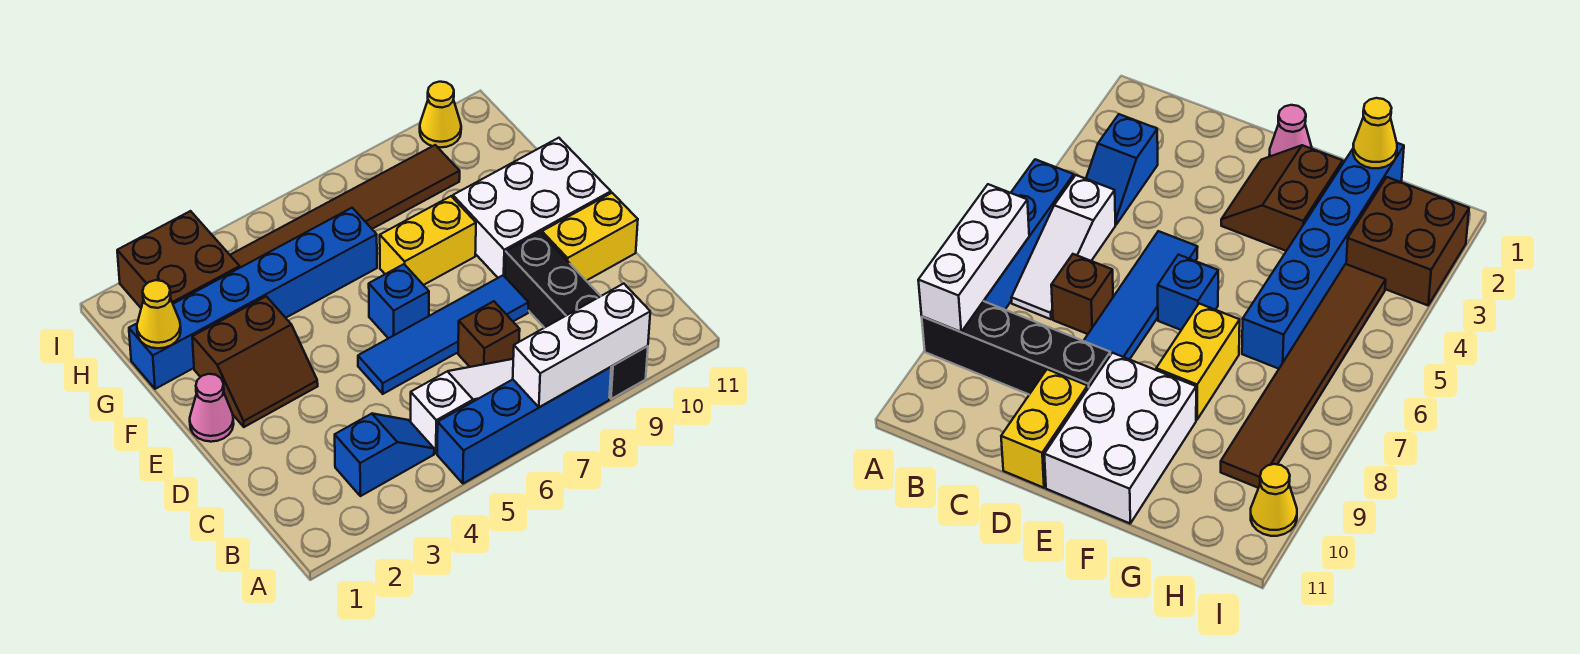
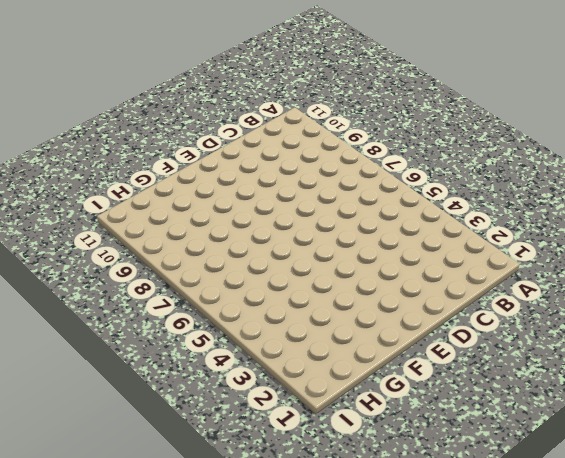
none -> blue brick A5:A8 level 1
none -> black brick A9:D9 level 1
none -> blue slope B3:B4 level 1 top 3

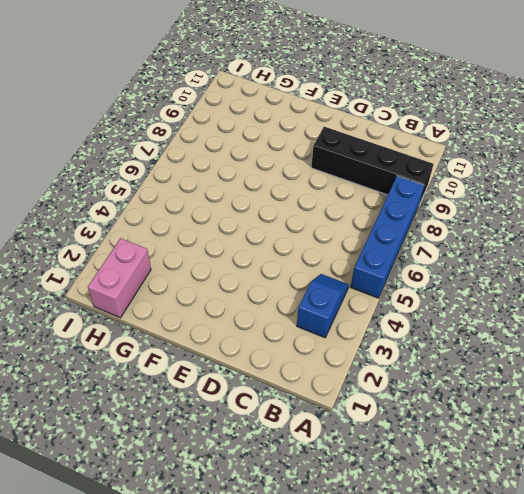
pink brick H1:H2 level 1 -> brown brick H2:I3 level 1
none -> white slope B5:B7 level 1 top 5
none -> brown brick C7 level 1
none -> blue tile D5:D8 level 1

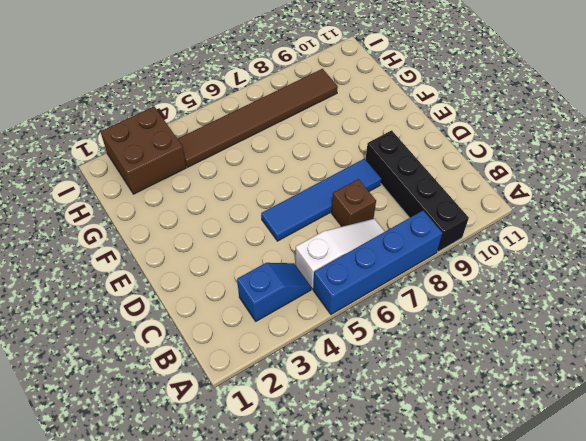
none -> yellow brick D10:D11 level 1
none -> pink cone E1 level 1
none -> brown slope E2:F3 level 1 top F

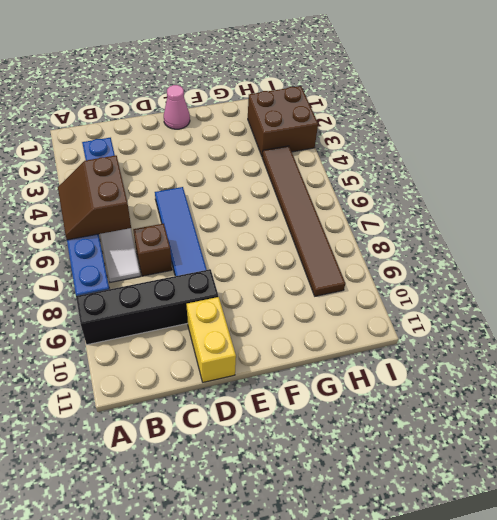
brown slope A5:B6 level 2 top B -> brown slope E2:F3 level 1 top F
none -> blue brick E6 level 1
none -> white brick E9:F11 level 1
none -> yellow brick F7:F8 level 1

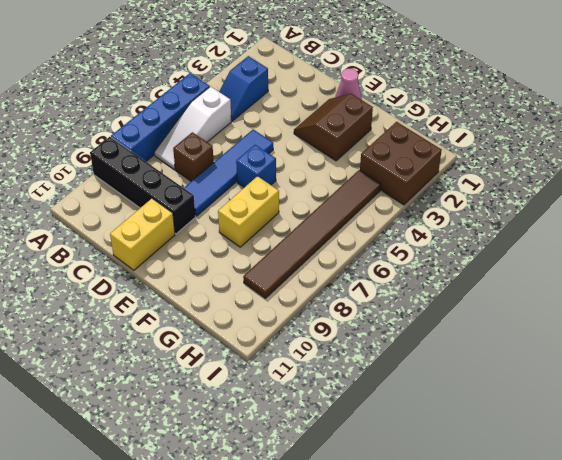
none -> white brick E9:F11 level 1
none -> blue brick G1:G6 level 1
none -> yellow cone I10 level 1

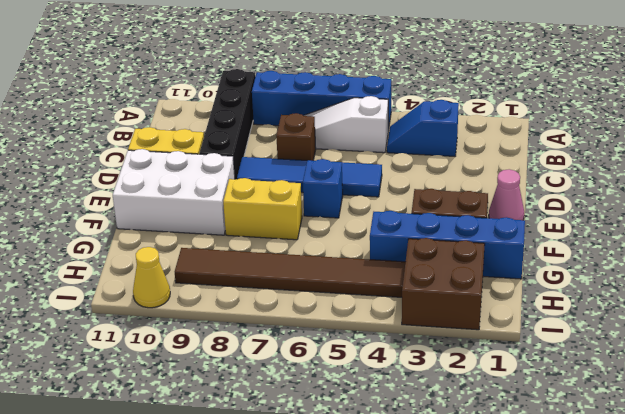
blue brick G1:G4 level 1 -> blue brick G1:G6 level 1
none -> white brick A7:A9 level 2
none -> yellow cone G1 level 2

